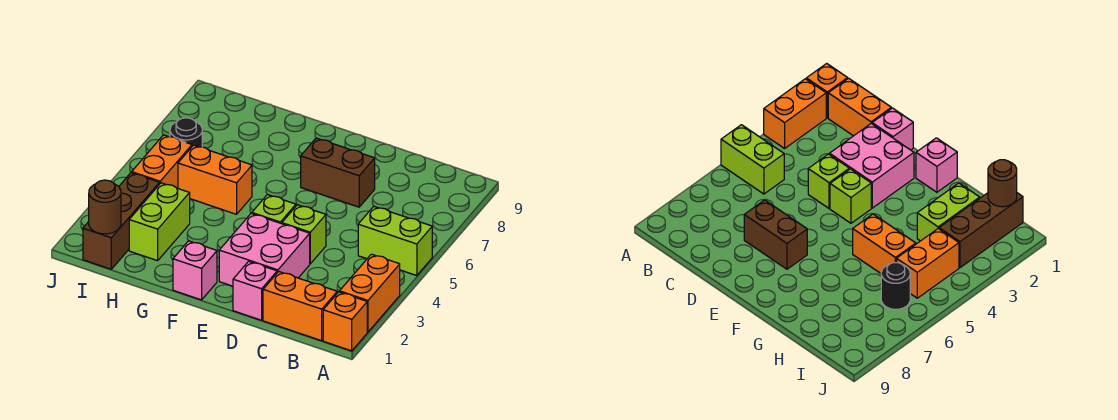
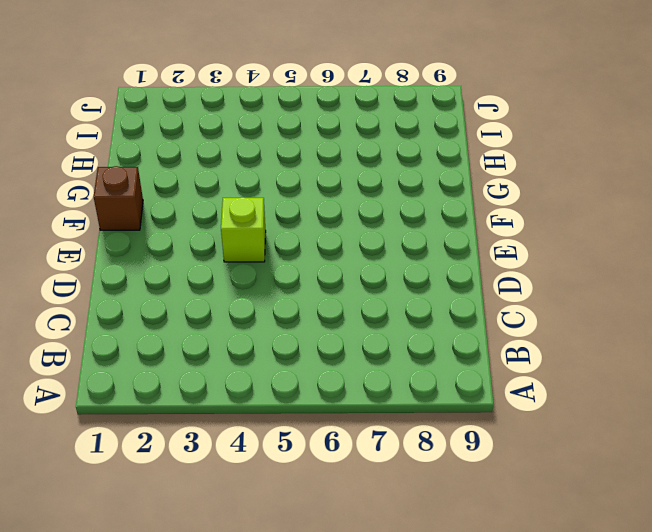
brown brick F1 level 1 -> pink brick F1 level 1
none -> orange brick A1 level 1
none -> orange brick A2:A3 level 1
none -> lime brick A5:B5 level 1

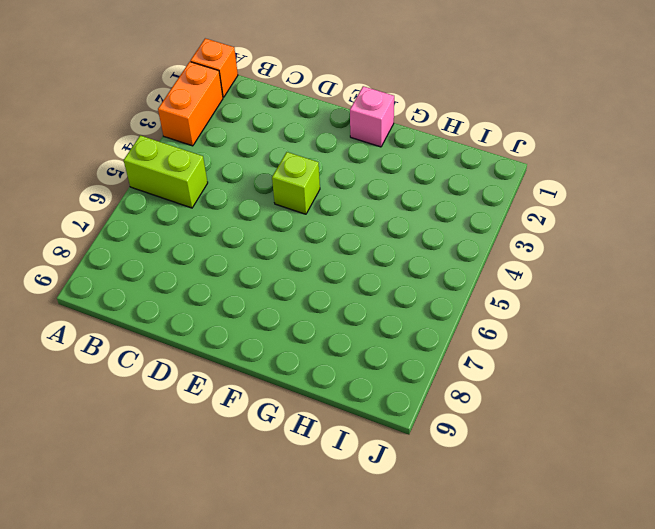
none -> orange brick B1:C1 level 1
none -> pink brick D1 level 1
none -> pink brick D2:E3 level 1

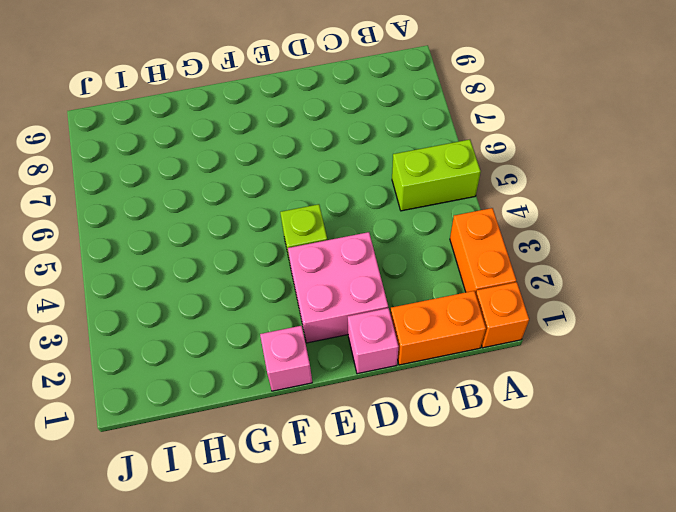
none -> lime brick D4 level 1
none -> brown brick D7:E7 level 1
none -> orange brick G5:H5 level 1

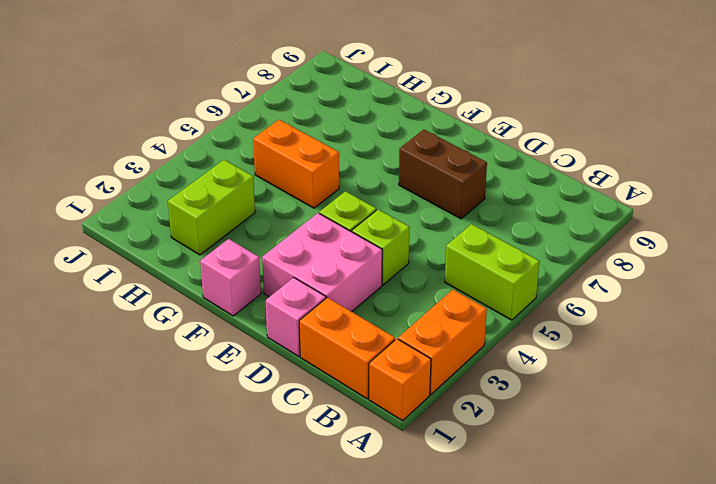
none -> brown brick I1:I3 level 1
none -> orange brick I4:I5 level 1
none -> black round brick I6 level 1

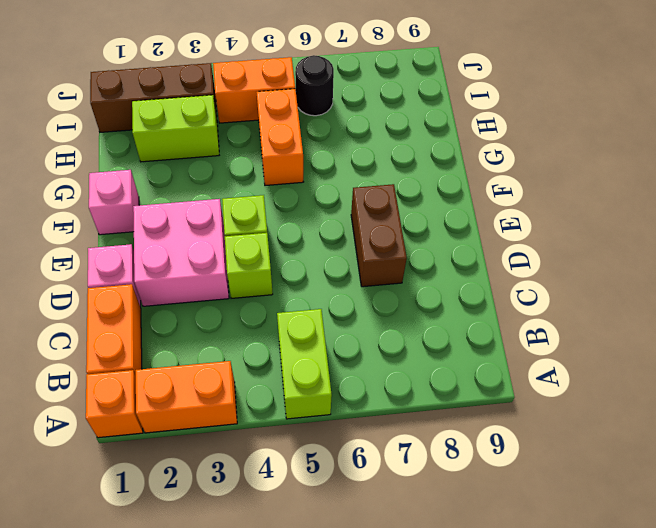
none -> brown round brick I1 level 2

